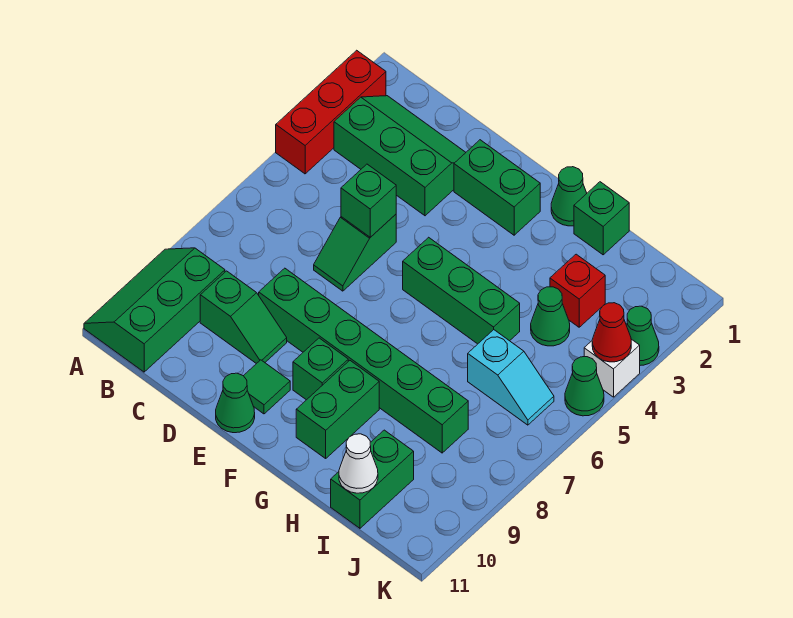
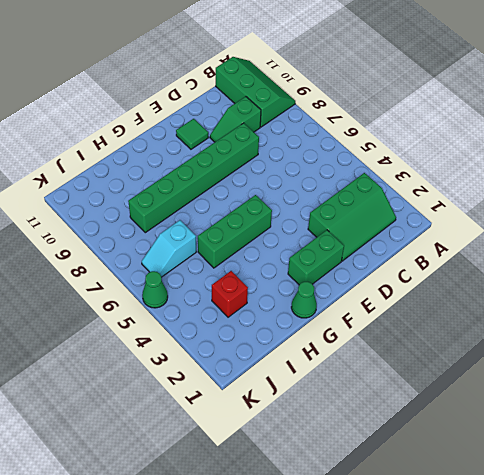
none -> red brick A2:A4 level 1
none -> green slope D5:D6 level 1 top 5
none -> green cone E11 level 1

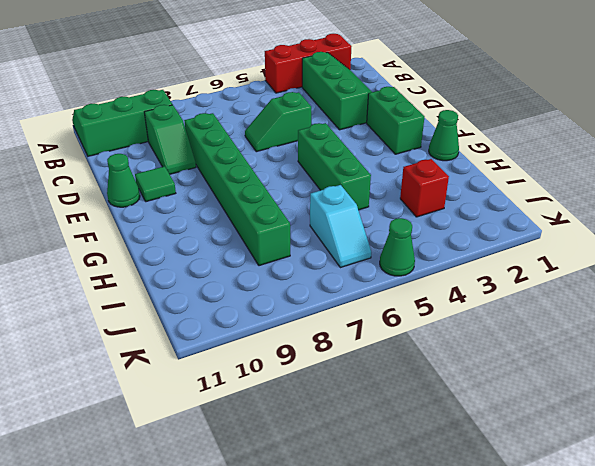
none -> green brick F9 level 1
none -> green brick G9:G10 level 1
none -> green brick H1 level 1

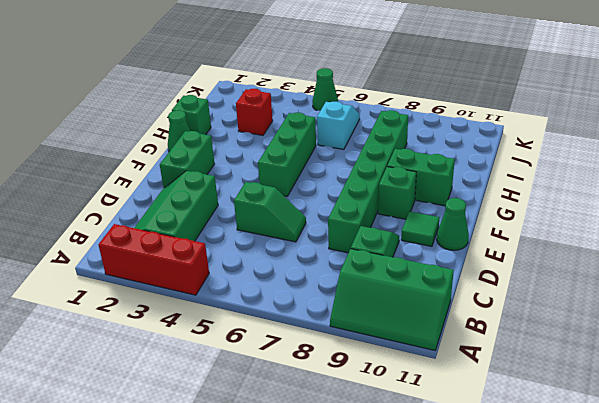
none -> green cone I4 level 1
none -> green brick I10:I11 level 1
none -> green cone K3 level 1

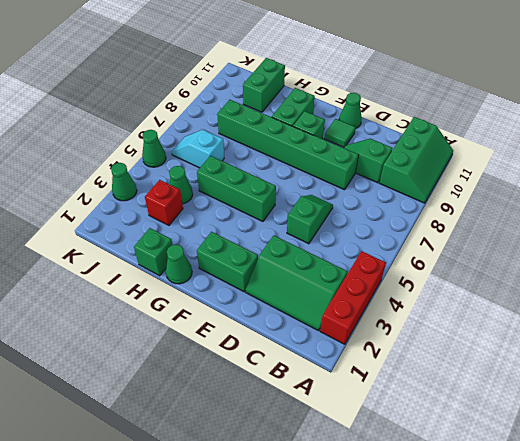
none -> white brick K4 level 1
none -> green brick D5 level 2
none -> white cone I11 level 2

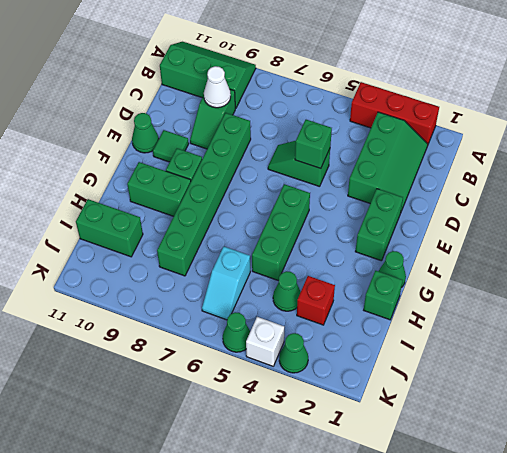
white cone C9 level 2 -> white cone I11 level 2
none -> red cone K4 level 2

